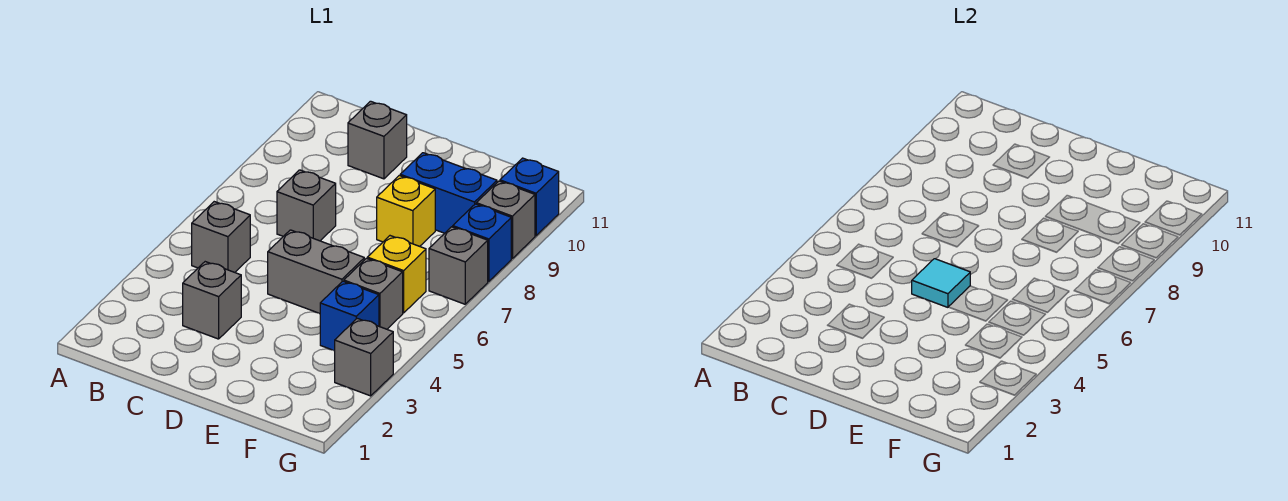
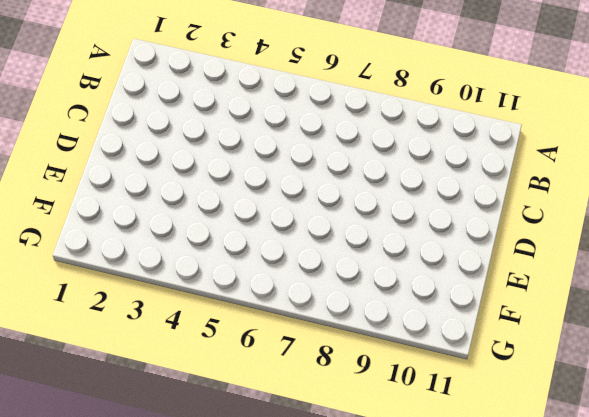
none -> grey brick B5 level 1
none -> grey brick C3 level 1
none -> grey brick C7 level 1

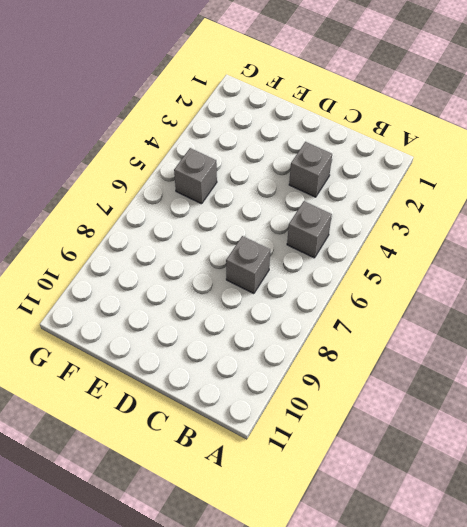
none -> grey brick C10 level 1
none -> grey brick D5:E5 level 1
none -> yellow brick E8 level 1

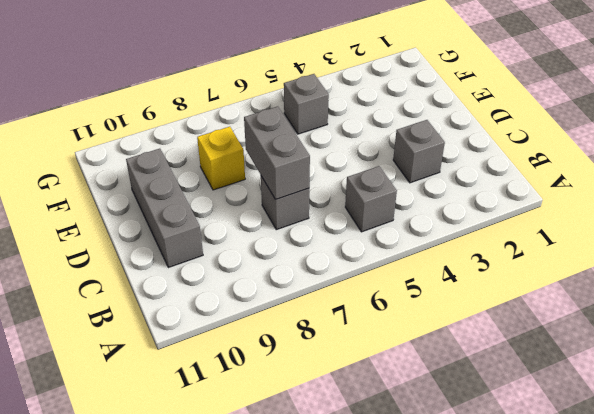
grey brick C7:D7 level 2 -> grey brick D5:E5 level 1
grey brick C10:E10 level 1 -> grey brick C10 level 1
none -> blue brick E9:F9 level 1
none -> blue brick F4 level 1
none -> yellow brick F6 level 1

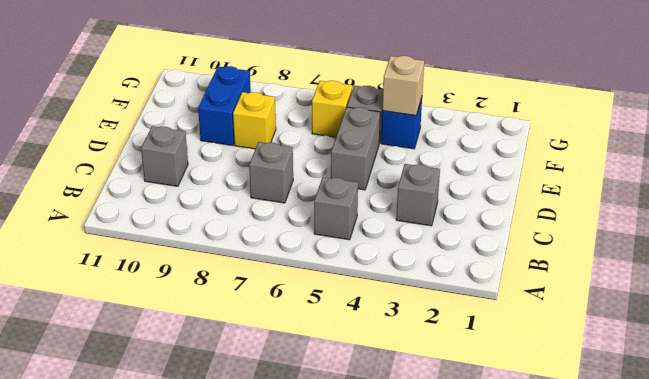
tan brick F4 level 2 -> none
none -> grey brick G3 level 1
none -> grey brick G7 level 1
none -> blue brick G8 level 1

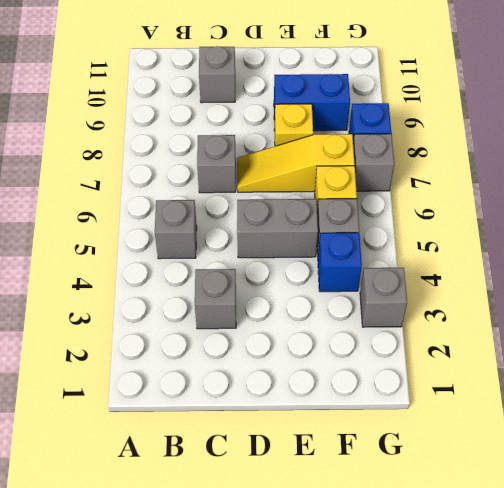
yellow slope D7:F7 level 1 top F -> none
none -> grey brick G9 level 1
none -> blue brick G10 level 1
none -> cyan tile D5 level 2

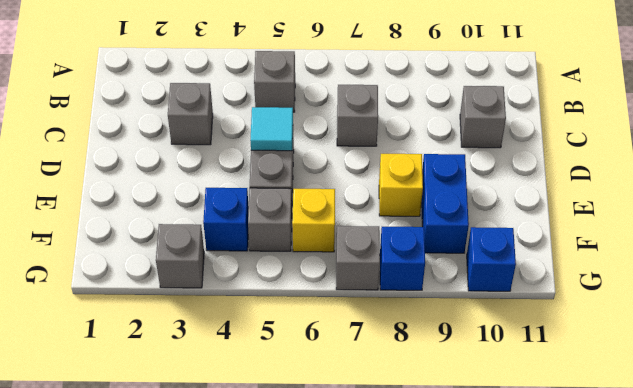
none -> grey brick G9 level 1

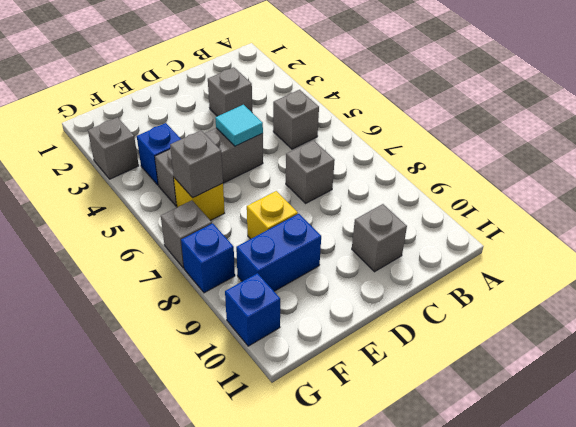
grey brick F6 level 2 -> grey brick G9 level 1

